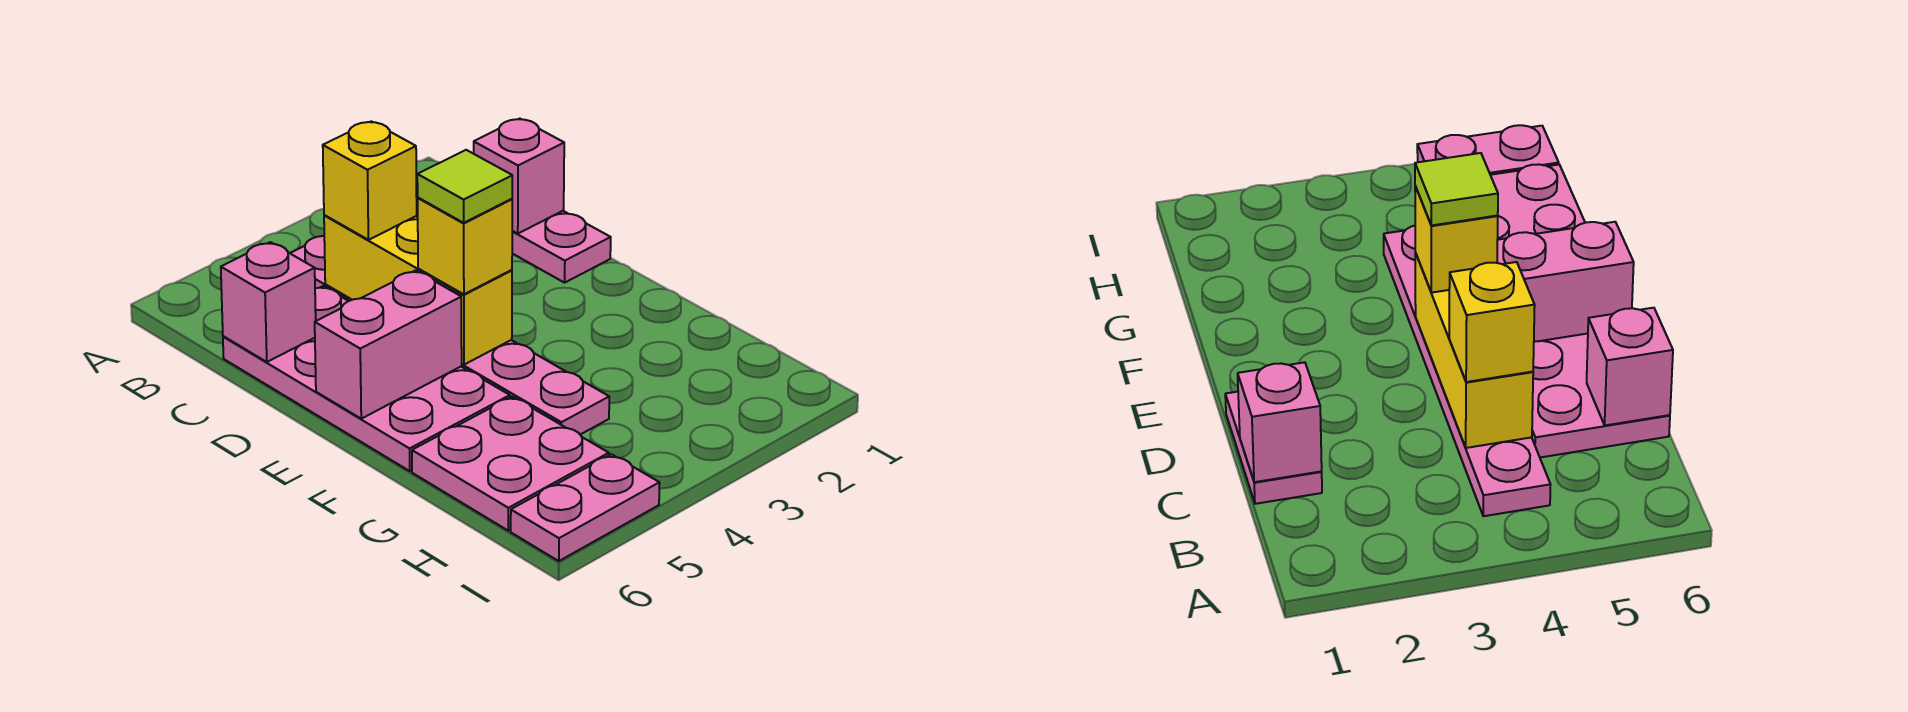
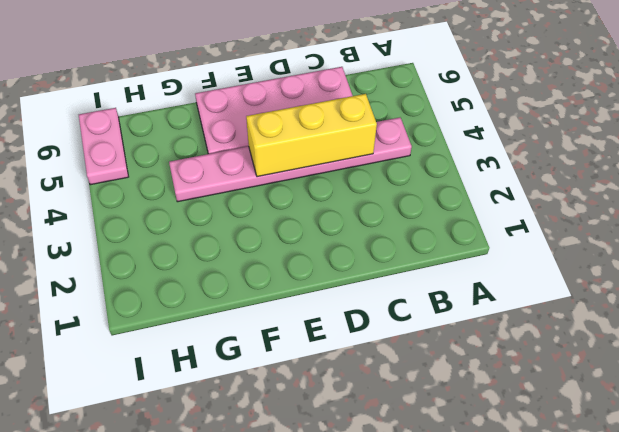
none -> pink plate C1:D1 level 1
none -> pink plate G5:H6 level 1
none -> pink brick C1 level 2

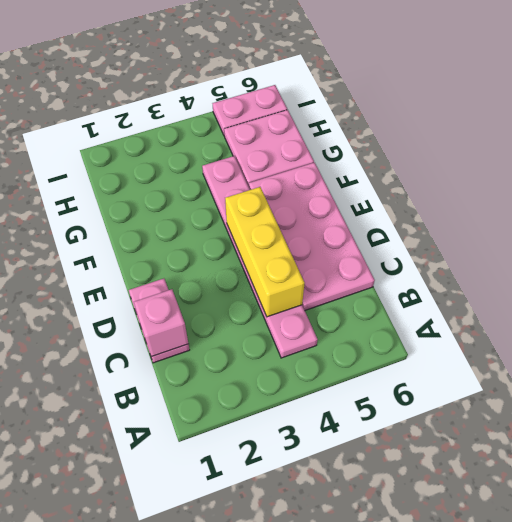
none -> pink brick C6 level 2
none -> pink brick E5:E6 level 2
none -> yellow brick C4 level 3

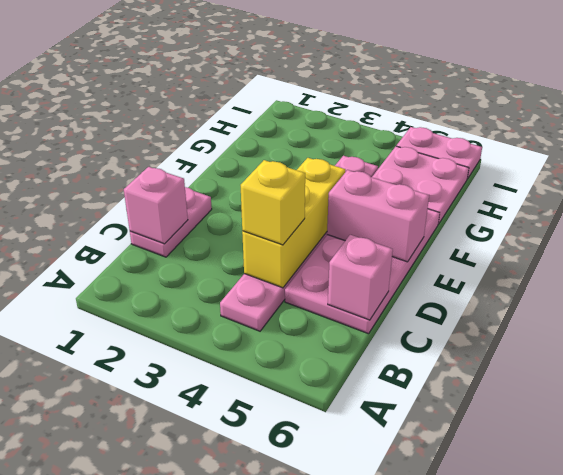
none -> yellow brick E4 level 3
none -> lime tile E4 level 4

